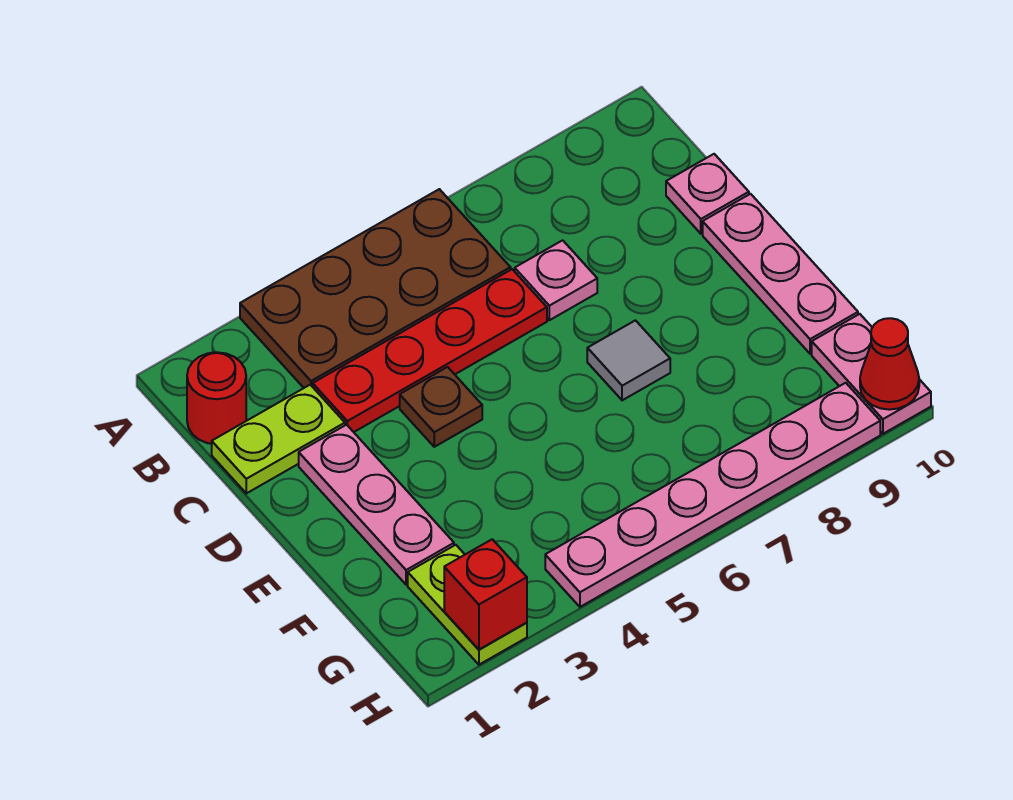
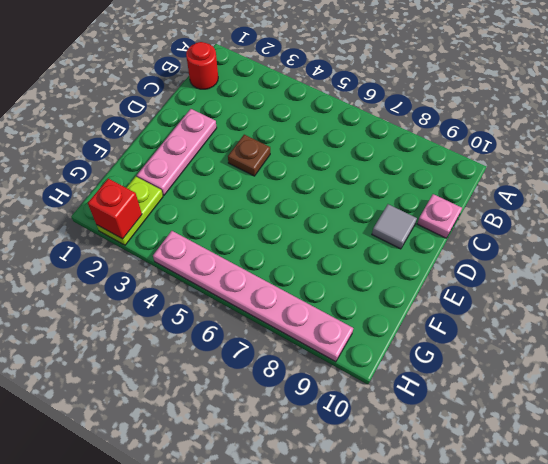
grey tile D9 level 1 -> grey tile E7 level 1
none -> brown plate A3:B6 level 1
none -> lime plate C1:C2 level 1
none -> red plate C3:C6 level 1

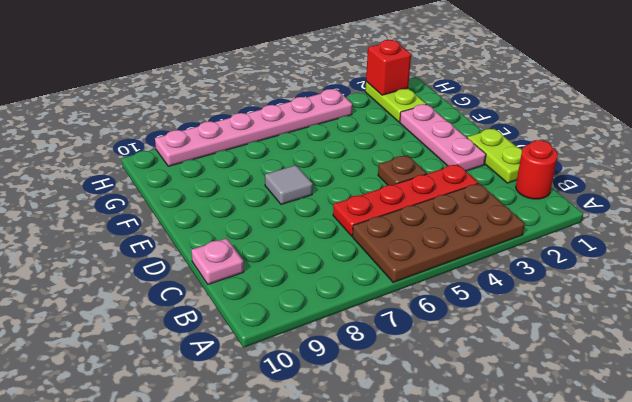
lime plate C1:D1 level 1 -> lime plate C1:C2 level 1
none -> pink plate C7 level 1
none -> pink plate D10:F10 level 1
none -> pink plate G10:H10 level 1

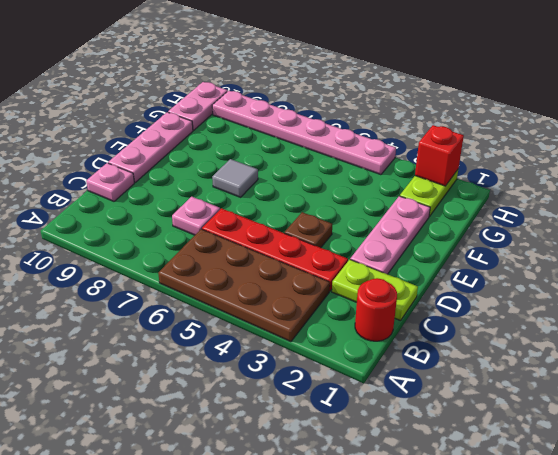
none -> red cone H10 level 2

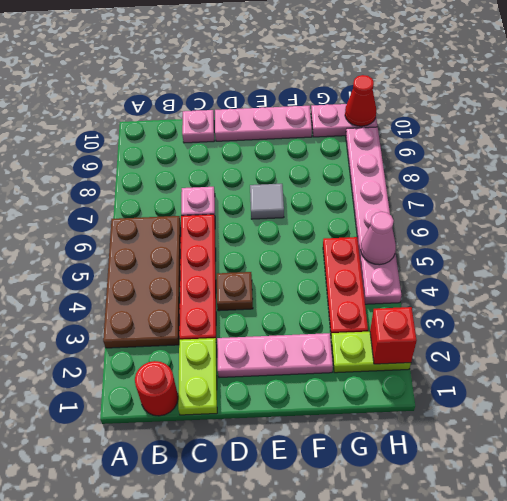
red plate G3:G5 level 1 -> none
pink cone H5 level 2 -> none

